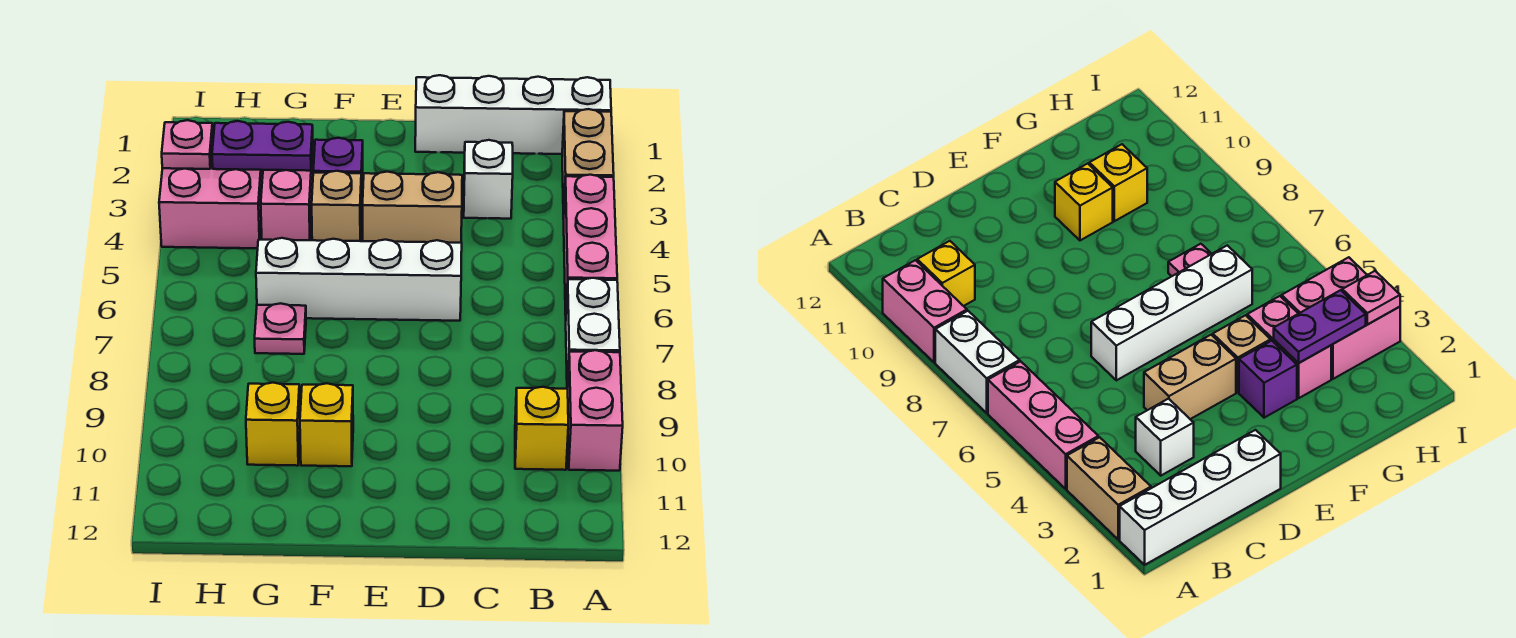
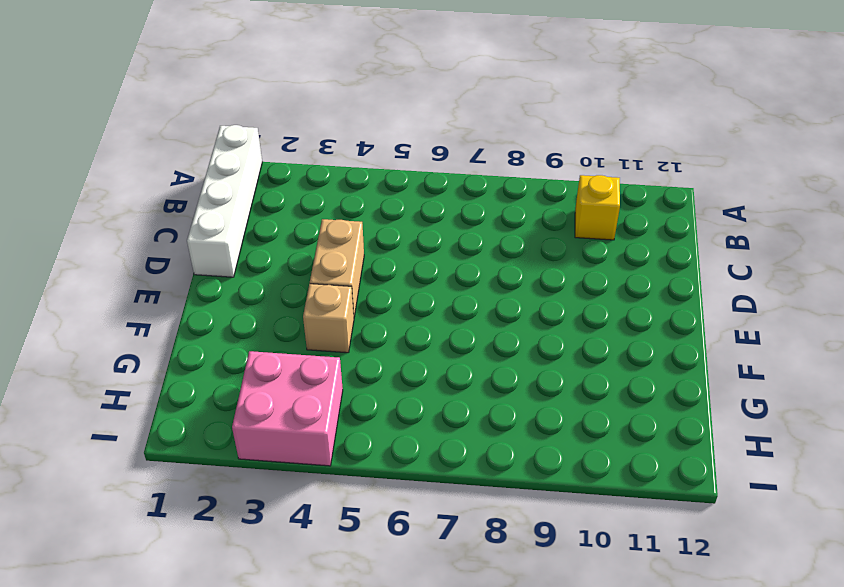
none -> tan brick A2:A3 level 1
none -> pink brick A4:A6 level 1
none -> white brick A7:A8 level 1

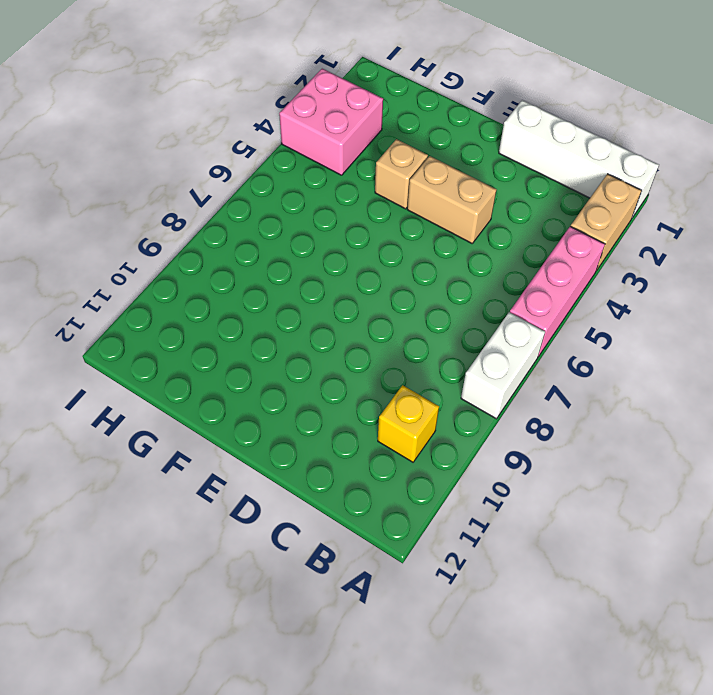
none -> pink brick A9:A10 level 1
none -> white brick C3 level 1
none -> white brick D6:G6 level 1

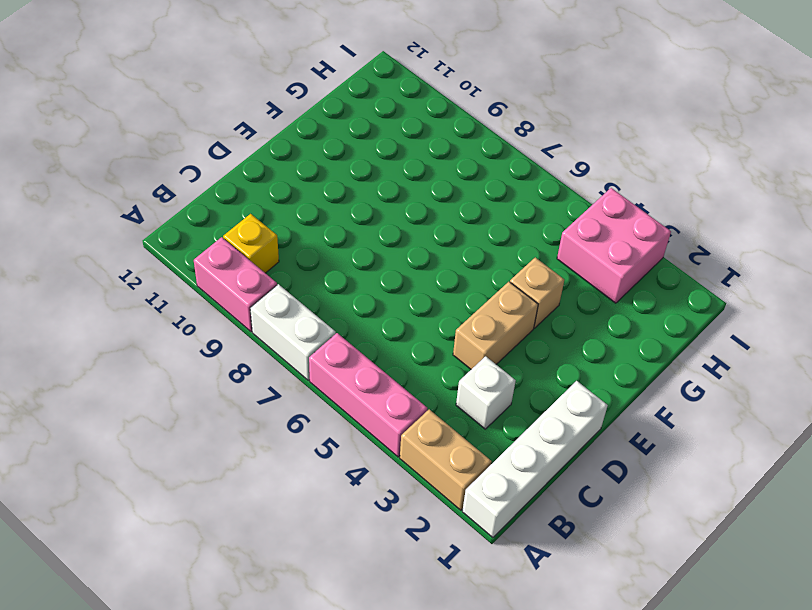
none -> white brick D6:G6 level 1
none -> purple brick F3 level 1
none -> yellow brick F10 level 1

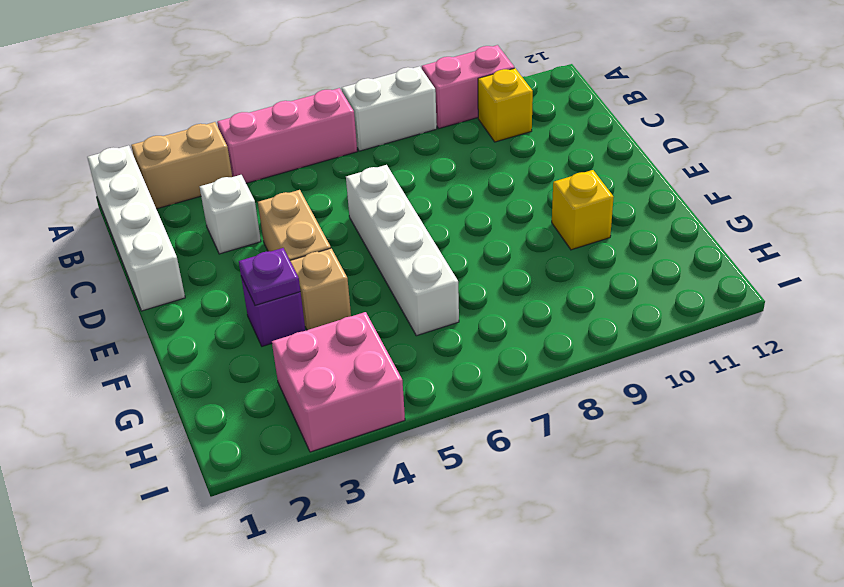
purple plate F3 level 2 -> none
none -> pink brick G3:G4 level 1
none -> pink plate G7 level 1
none -> yellow brick G10 level 1

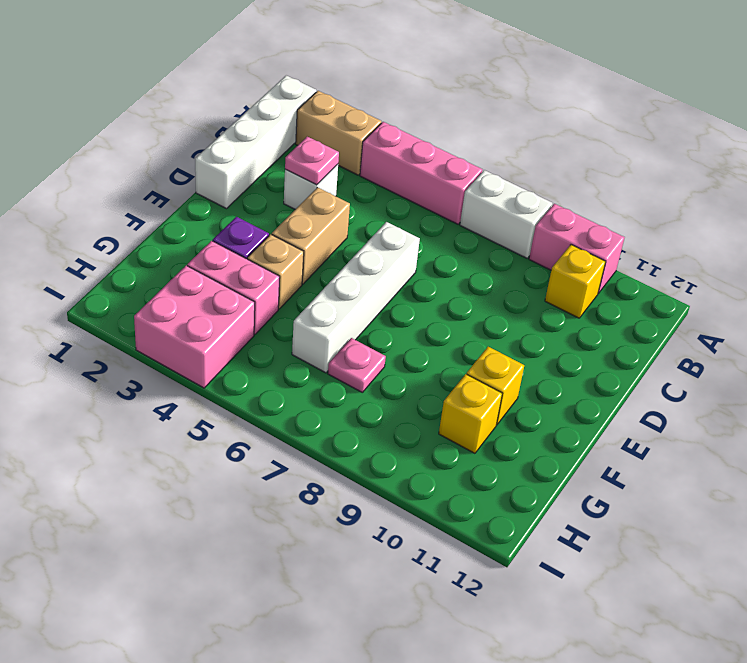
pink plate C3 level 2 -> pink plate I3 level 2
none -> purple plate G3:H3 level 2

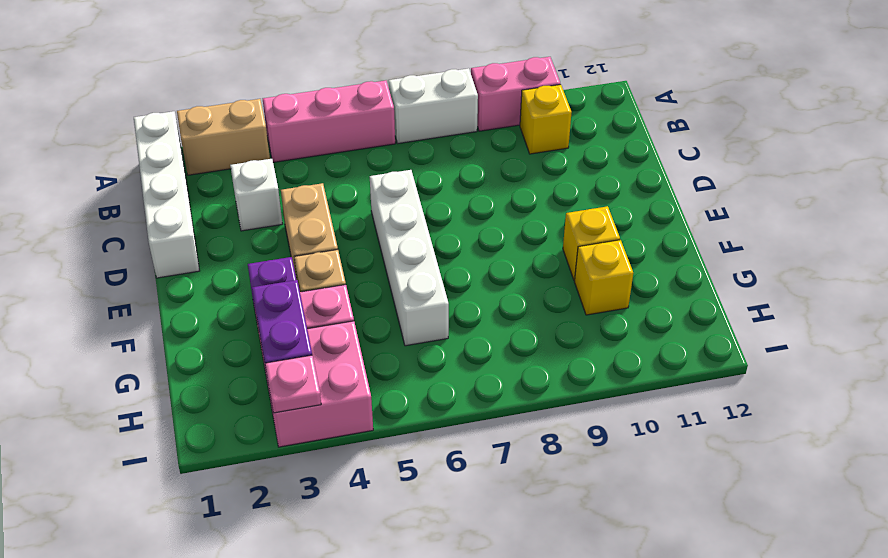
none -> pink plate G7 level 1

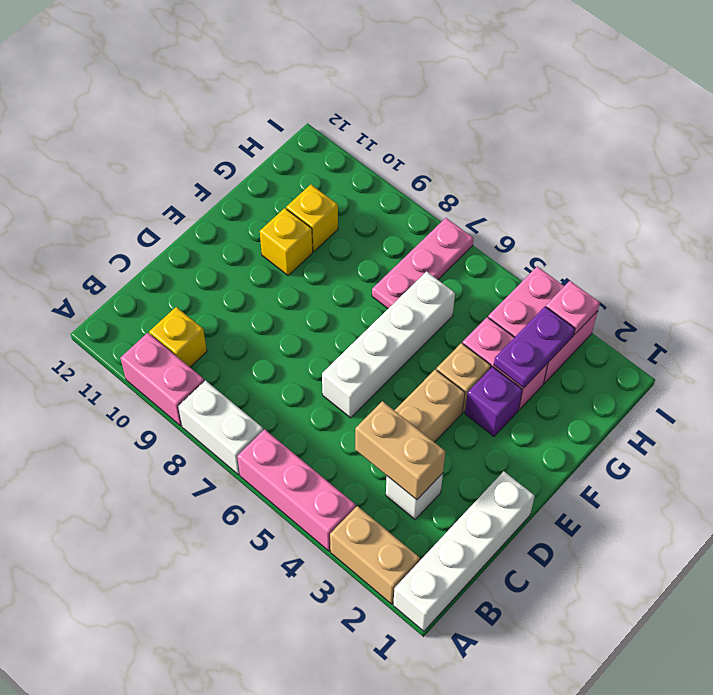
tan brick C3:C4 level 2 -> none
pink plate G7:I7 level 1 -> pink plate G7 level 1

